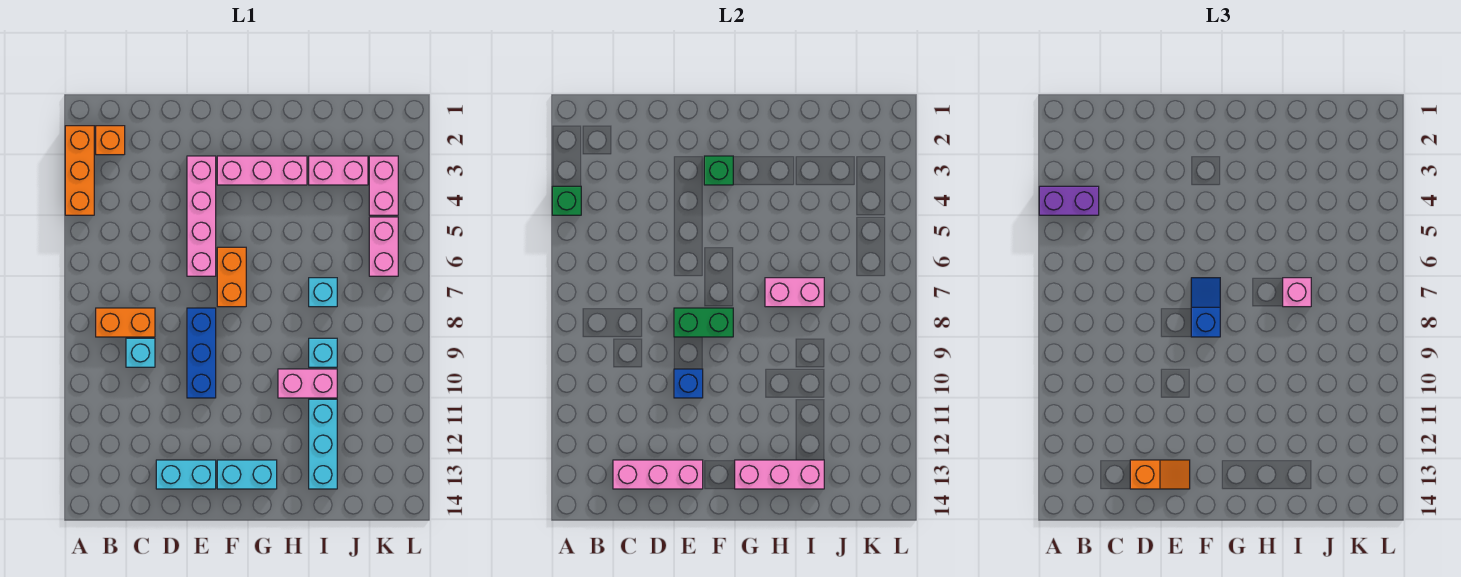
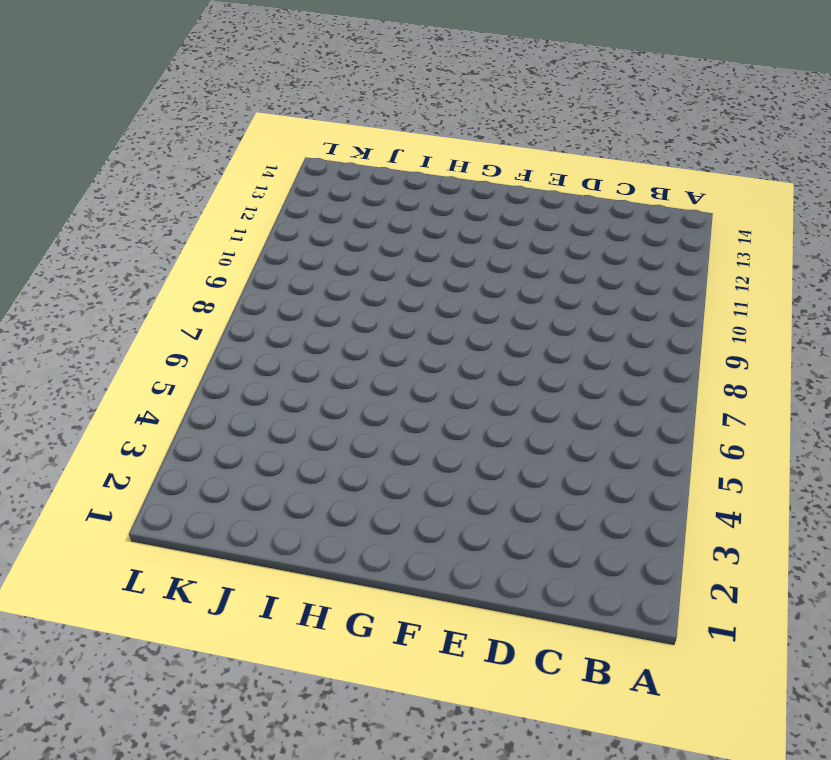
none -> orange brick A2:A4 level 1
none -> orange brick B2 level 1
none -> orange brick B8:C8 level 1

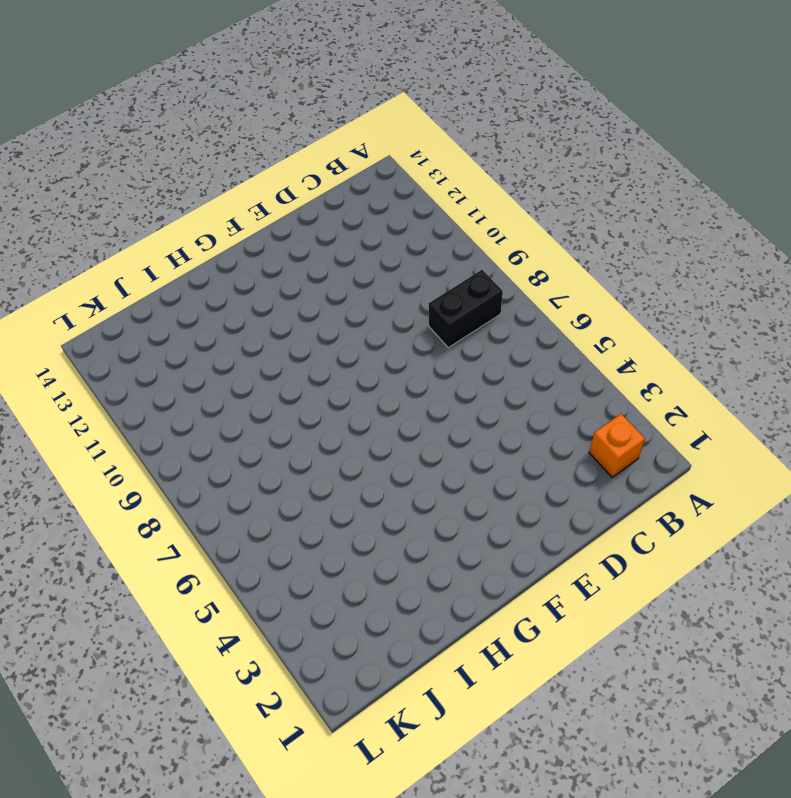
black brick B8:C8 level 1 -> orange brick B8:C8 level 1
none -> orange brick A2:A4 level 1
none -> cyan brick C9 level 1
none -> cyan brick D13:E13 level 1

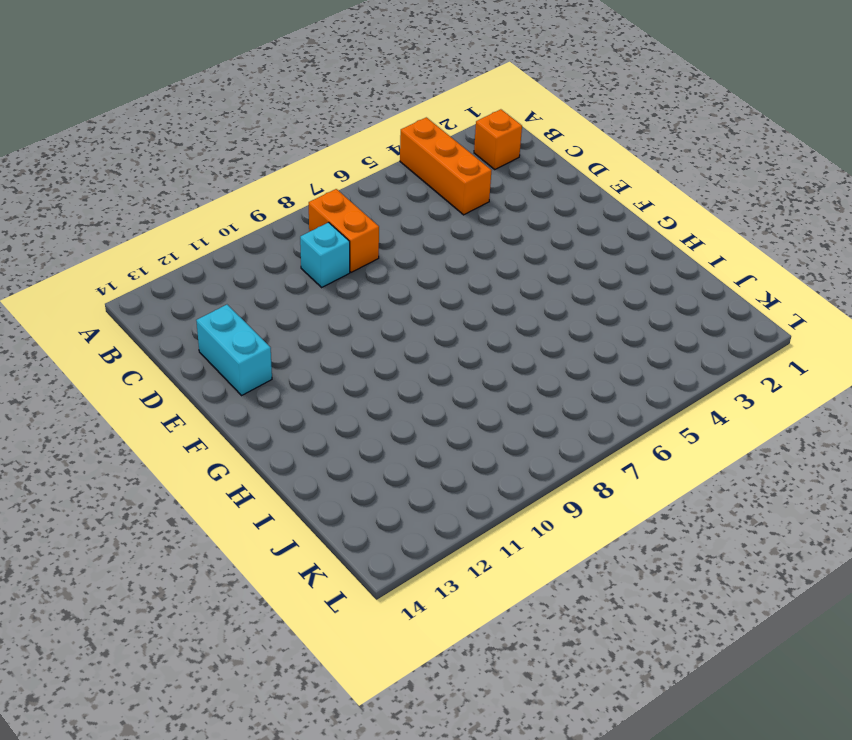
orange brick A4:C4 level 1 -> orange brick A2:A4 level 1
none -> pink brick E3:E6 level 1
none -> blue brick E8:E10 level 1
none -> pink brick F3:H3 level 1

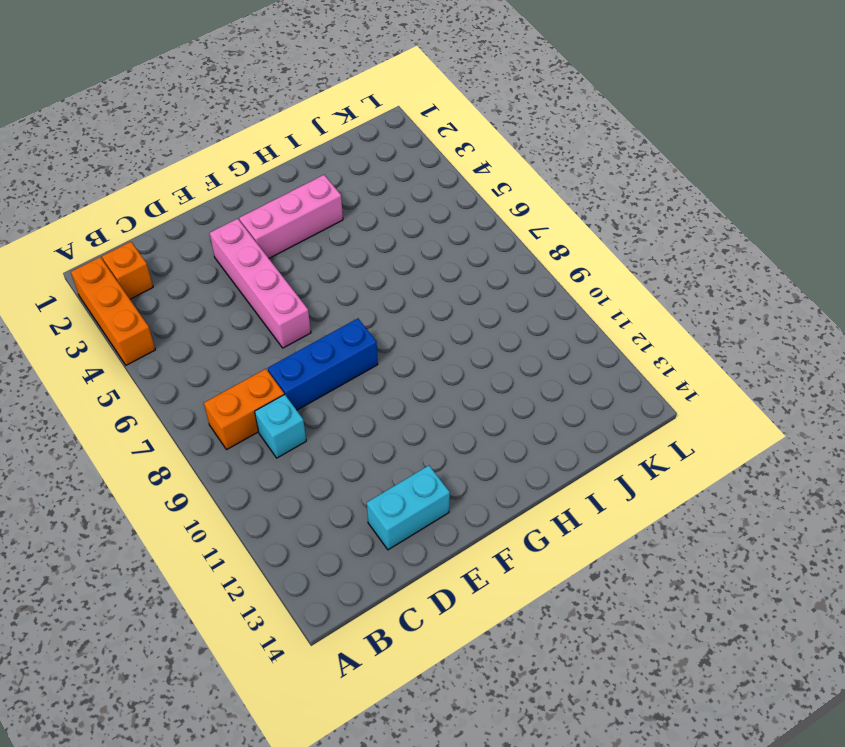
blue brick D8:F8 level 1 -> blue brick E8:E10 level 1
none -> orange brick F6:F7 level 1
none -> cyan brick F13:G13 level 1
none -> pink brick H10:I10 level 1

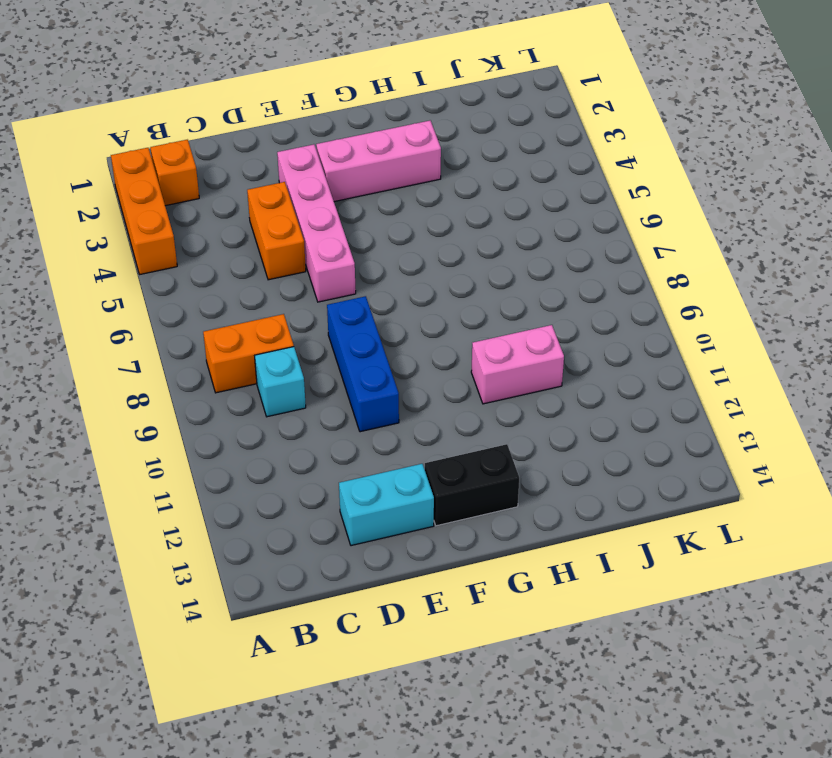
orange brick D4:D5 level 1 -> orange brick F6:F7 level 1
black brick F13:G13 level 1 -> cyan brick F13:G13 level 1
none -> pink brick I3:J3 level 1
none -> cyan brick I7 level 1
none -> cyan brick I9 level 1

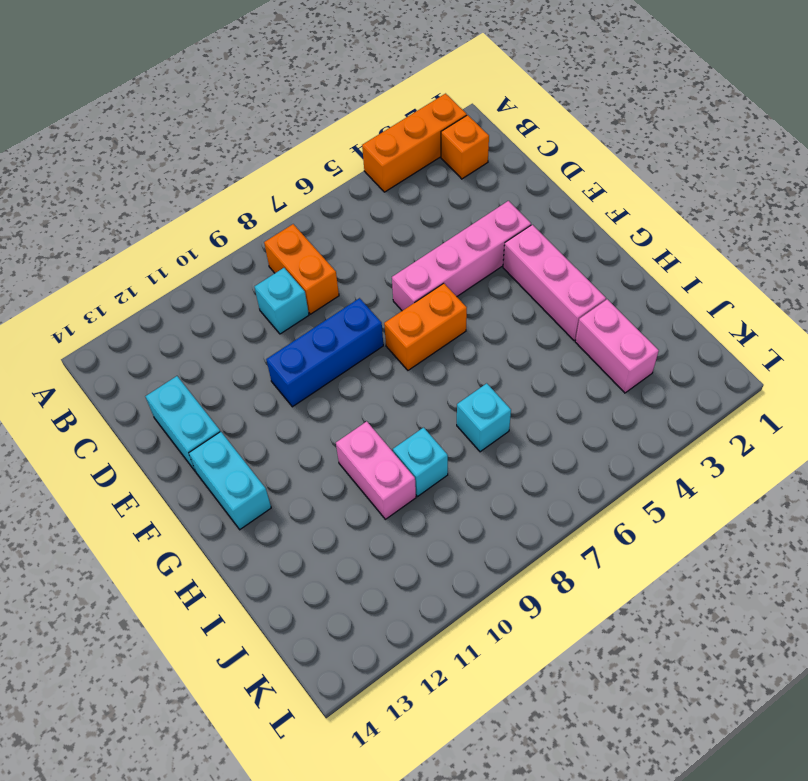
none -> cyan brick I11:I13 level 1
none -> pink brick K3:K4 level 1
none -> pink brick K5:K6 level 1

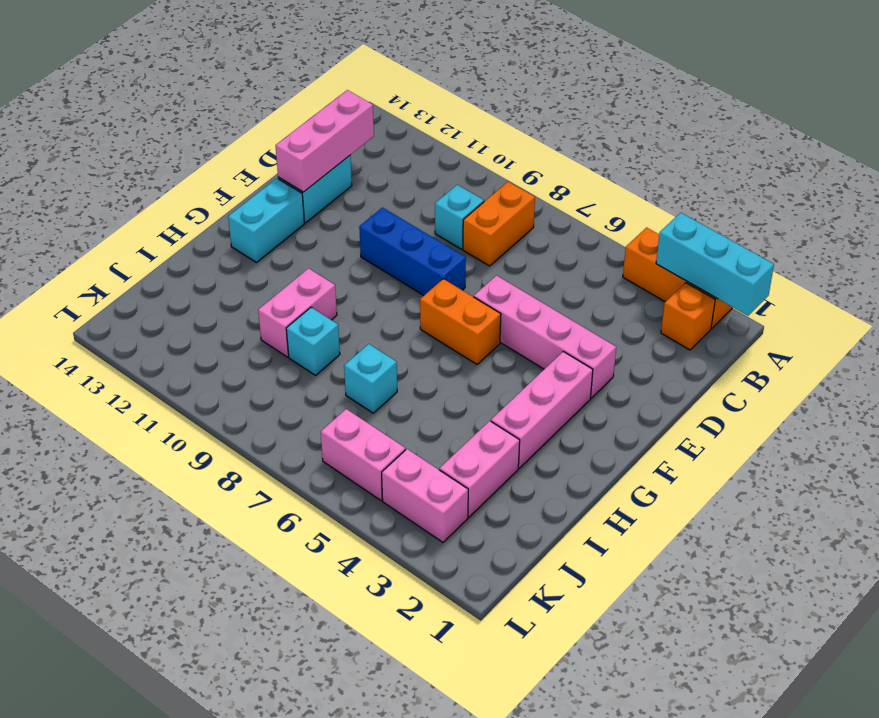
cyan brick A1:A3 level 2 -> cyan brick I11:I13 level 1
none -> green brick A4 level 2
none -> green brick E8:F8 level 2
none -> blue brick E10 level 2

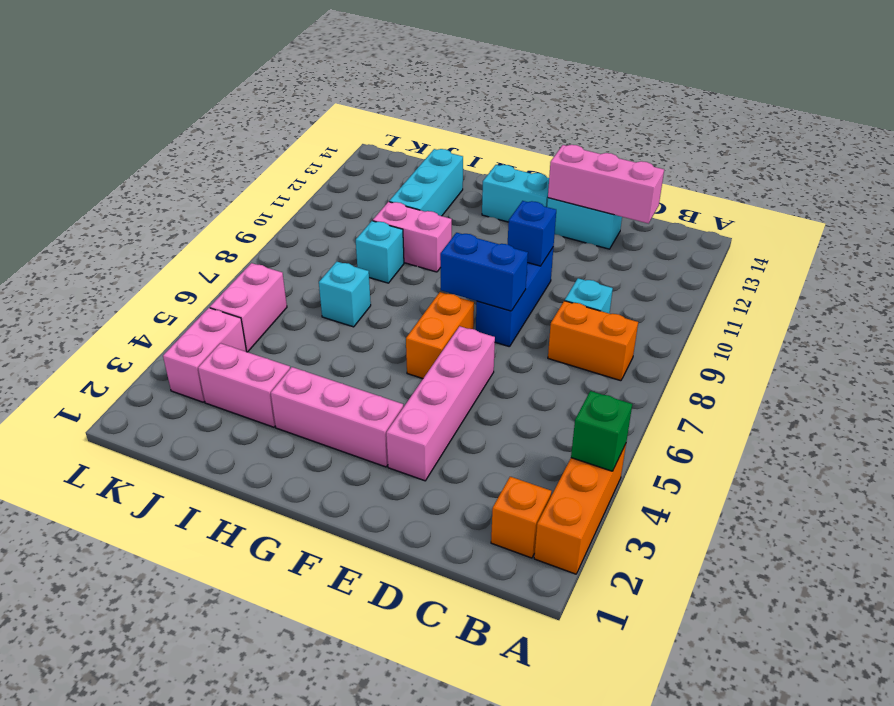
blue brick E8:F8 level 2 -> green brick E8:F8 level 2
none -> green brick F3 level 2
none -> pink brick G13:I13 level 2
none -> pink brick H7:I7 level 2

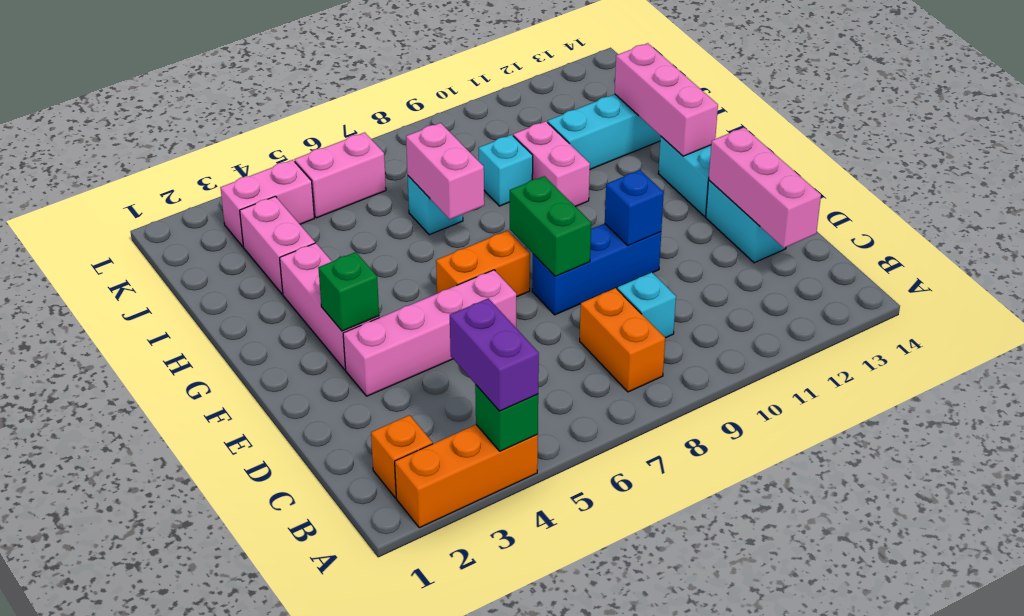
none -> orange slope D13:E13 level 3 top D
none -> blue slope F7:F8 level 3 top 8
none -> pink brick I7 level 3

